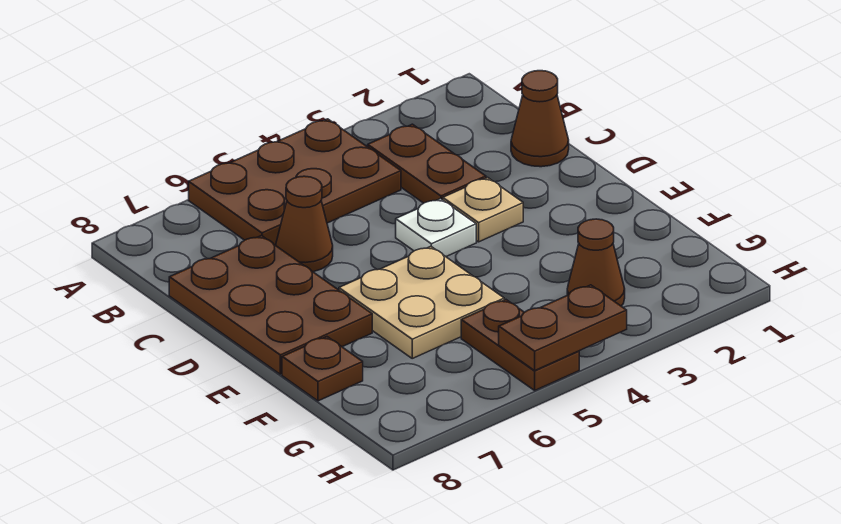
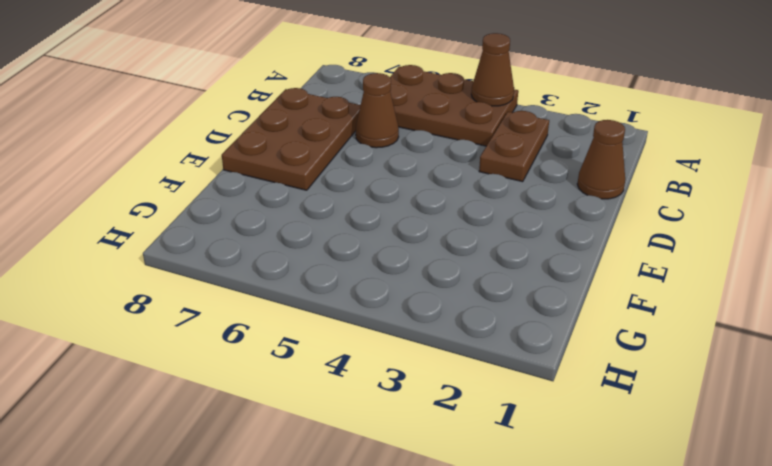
brown cone A4 level 2 -> brown cone G3 level 1
none -> tan plate D3 level 1
none -> white plate D4 level 1
none -> tan plate E5:F6 level 1

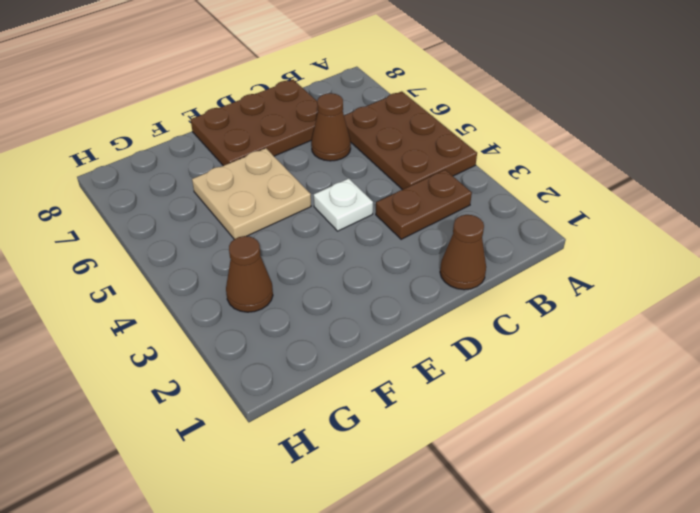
none -> tan plate D3 level 1
none -> brown plate F8 level 1
none -> brown plate G5:H5 level 1

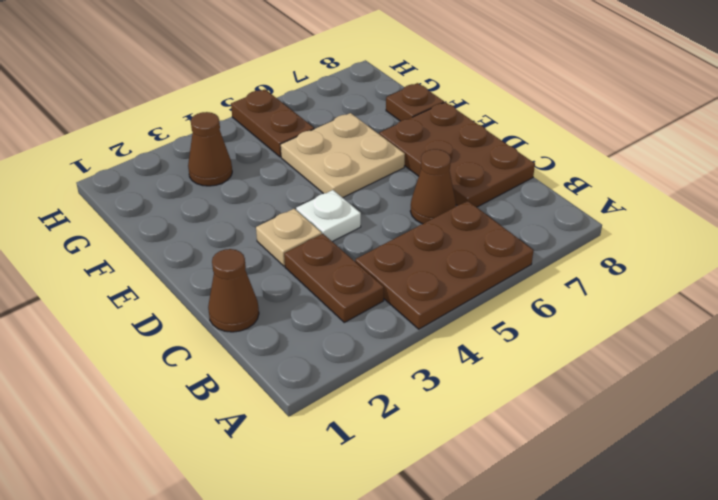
none -> brown plate H4:H5 level 2

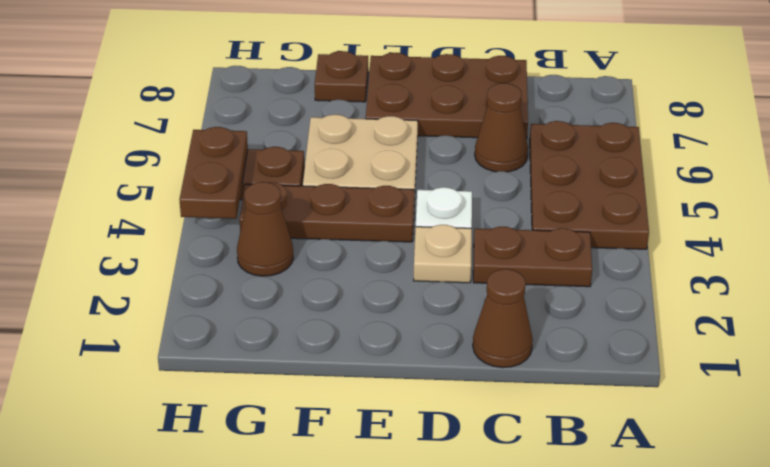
brown plate E4:G4 level 1 -> none

